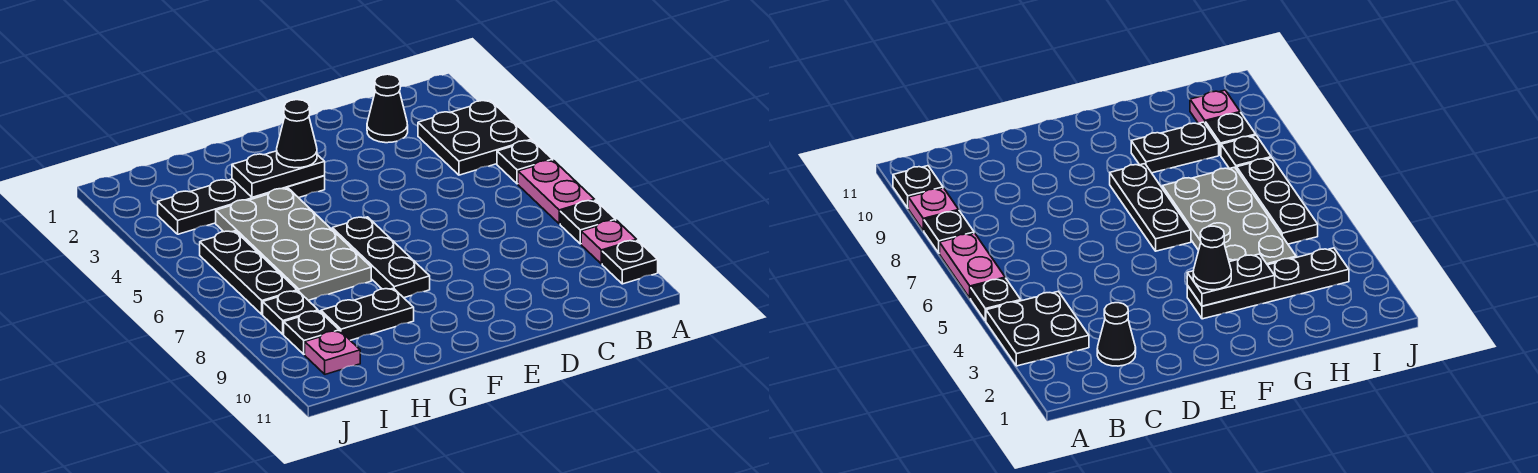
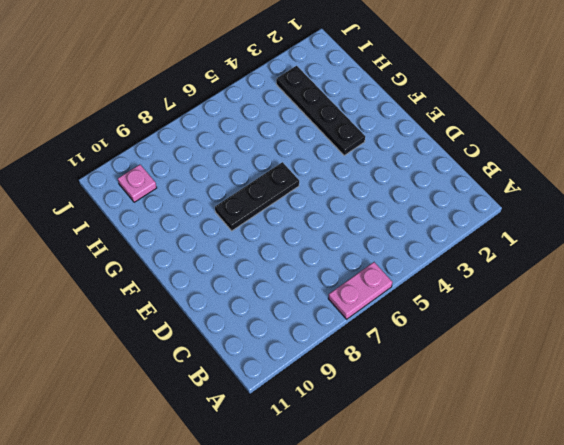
none -> black plate A3:B4 level 1
none -> black plate A5 level 1
none -> black plate A8 level 1

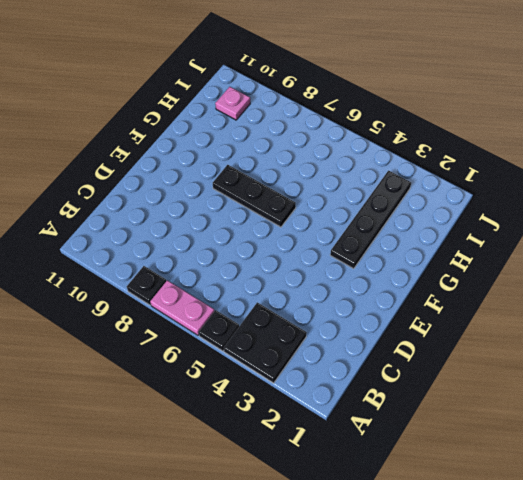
none -> pink plate A9 level 1
none -> black plate A10 level 1
none -> black cone C2 level 1

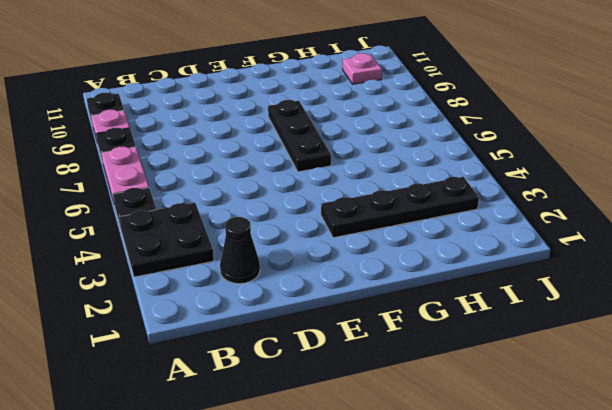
none -> grey plate G4:H7 level 1
none -> black plate G9:H9 level 1
none -> black plate I5:I7 level 1

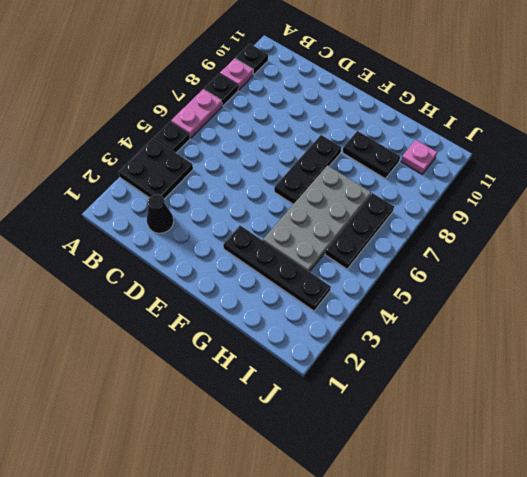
none -> black plate I8 level 1
none -> black plate I9 level 1
none -> black plate F3:G3 level 2

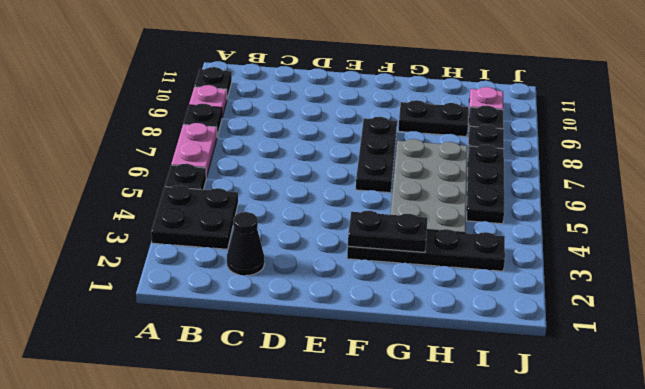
none -> black cone F3 level 3

